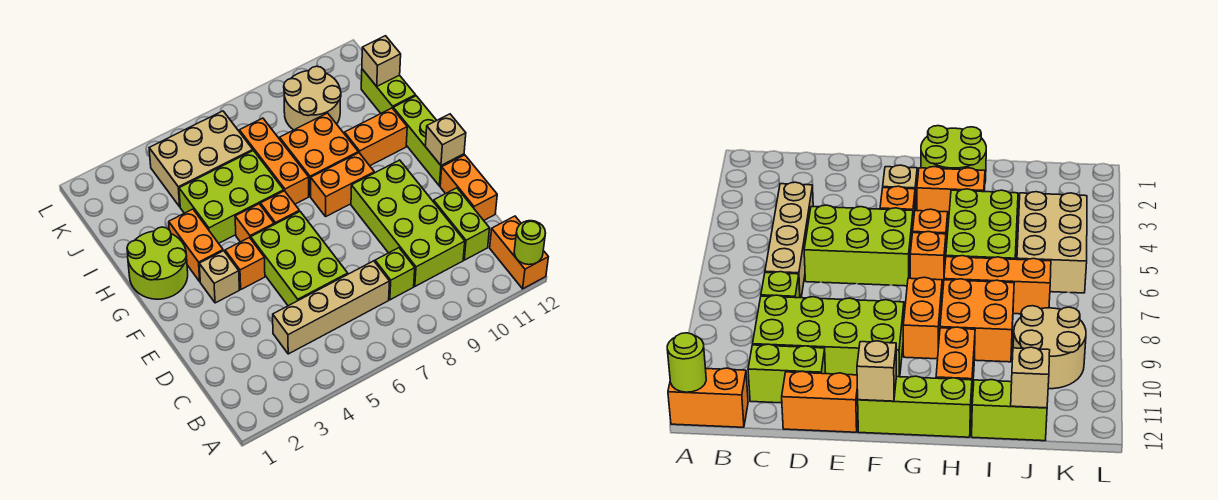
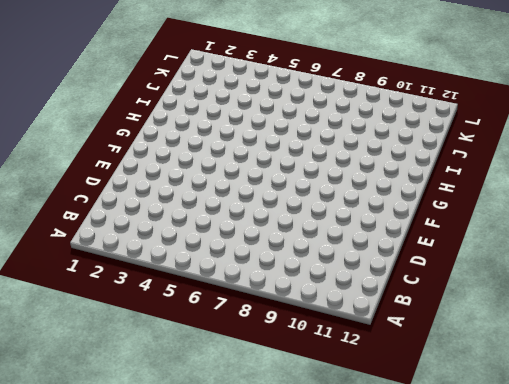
none -> orange brick A12:B12 level 1
none -> tan brick C4:C7 level 1
none -> lime brick C8 level 1

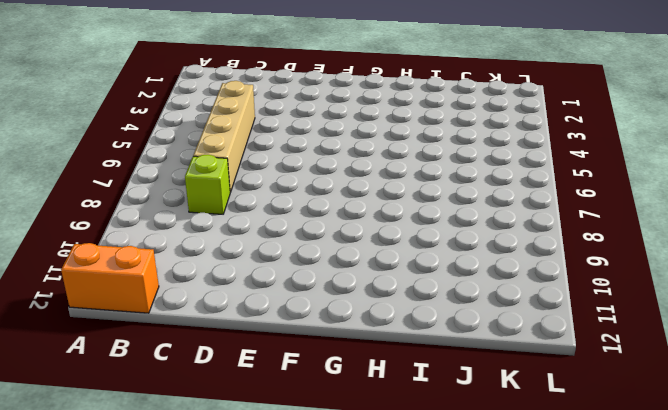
none -> lime brick C9:F10 level 1
none -> lime brick C11:D11 level 1
none -> lime brick D5:F6 level 1

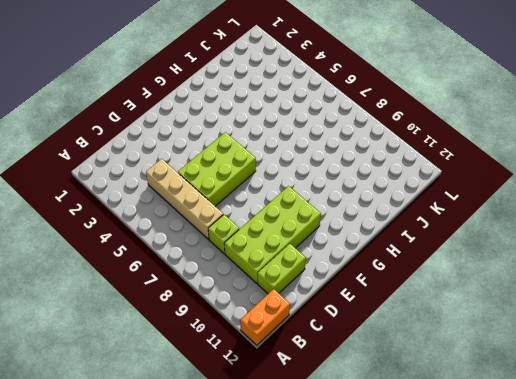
none -> orange brick D12:E12 level 1
none -> tan brick F3 level 1
none -> orange brick F4 level 1

